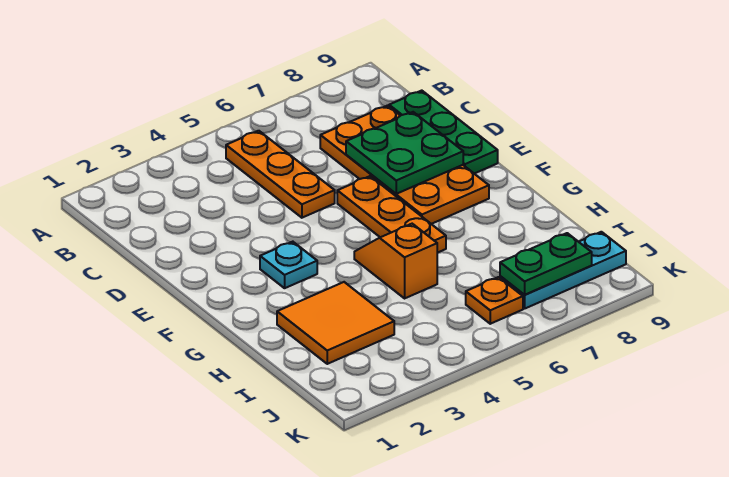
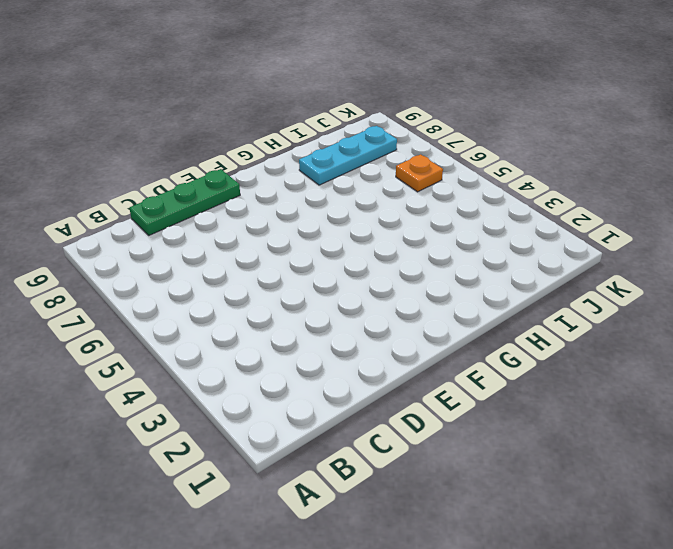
cyan plate H8:J8 level 1 -> cyan plate J7:J9 level 1
none -> orange plate B5:D5 level 1
none -> orange plate C7:F8 level 1

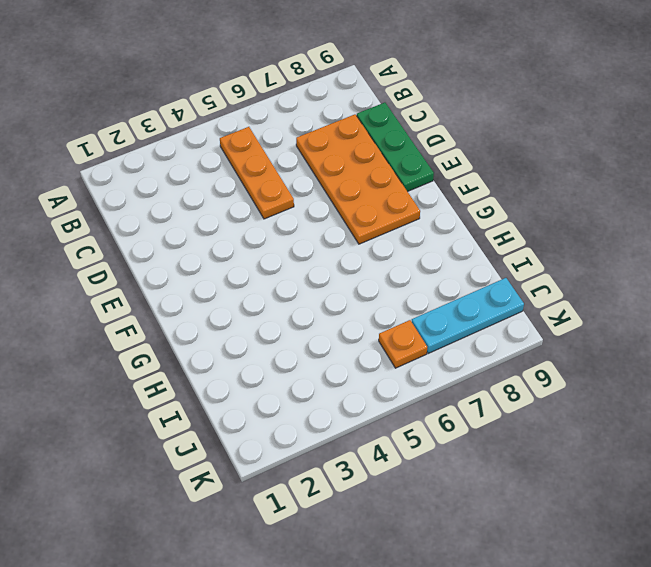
none -> orange plate E6:G6 level 1
none -> cyan plate F3 level 1

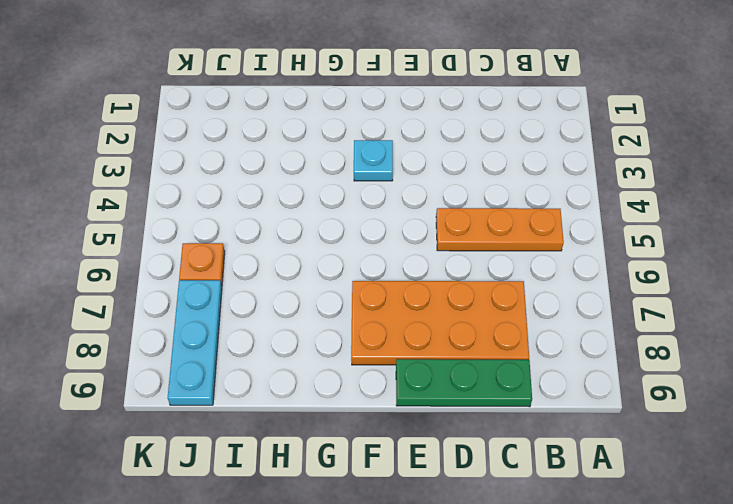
none -> orange plate E6:G6 level 1
none -> orange slope G5:H5 level 1 top H

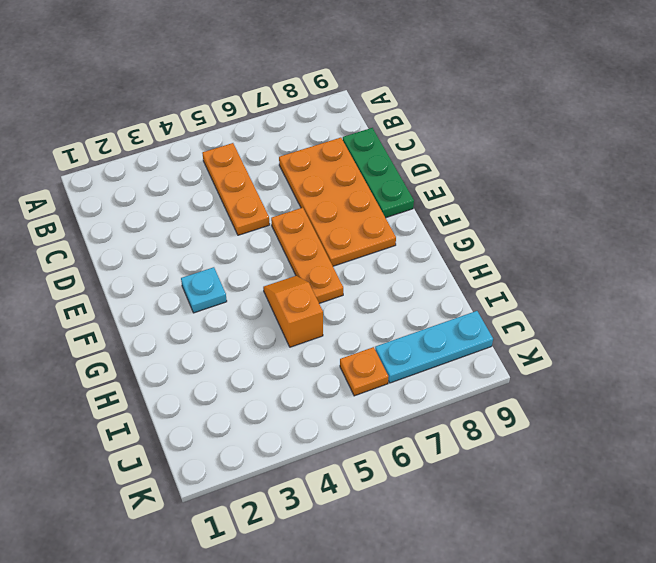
none -> orange tile H2:I3 level 1
none -> green plate D7:E8 level 2

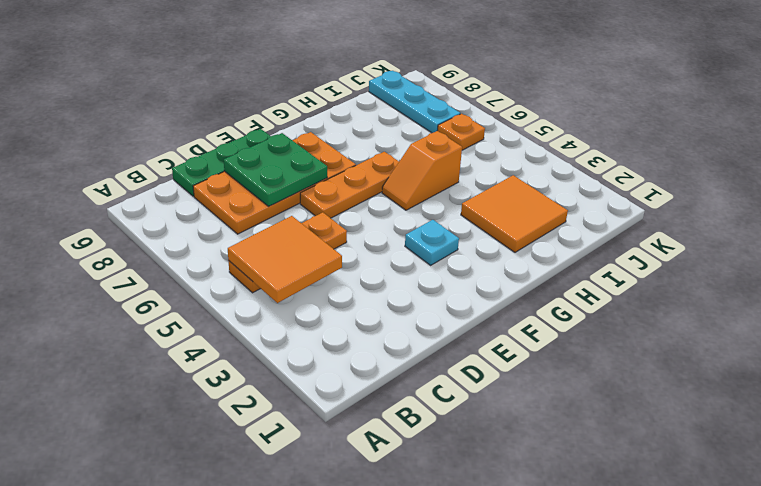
orange tile B4:C5 level 2 -> none
none -> green plate J7:J8 level 2

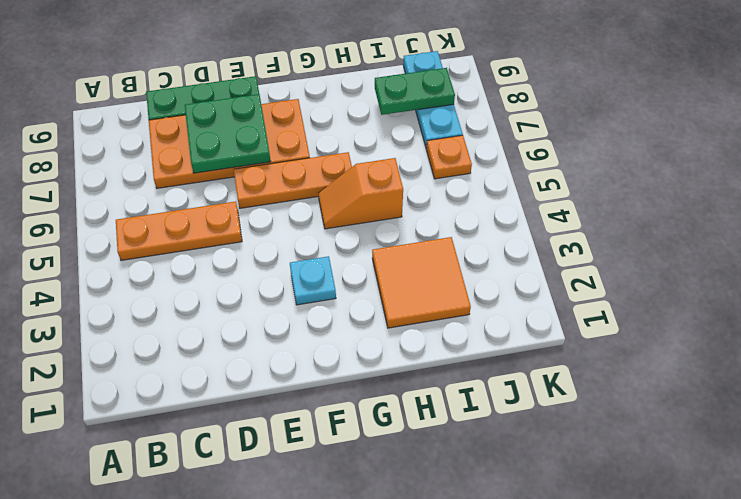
green plate I8:J8 level 2 -> green plate J7:J8 level 2

